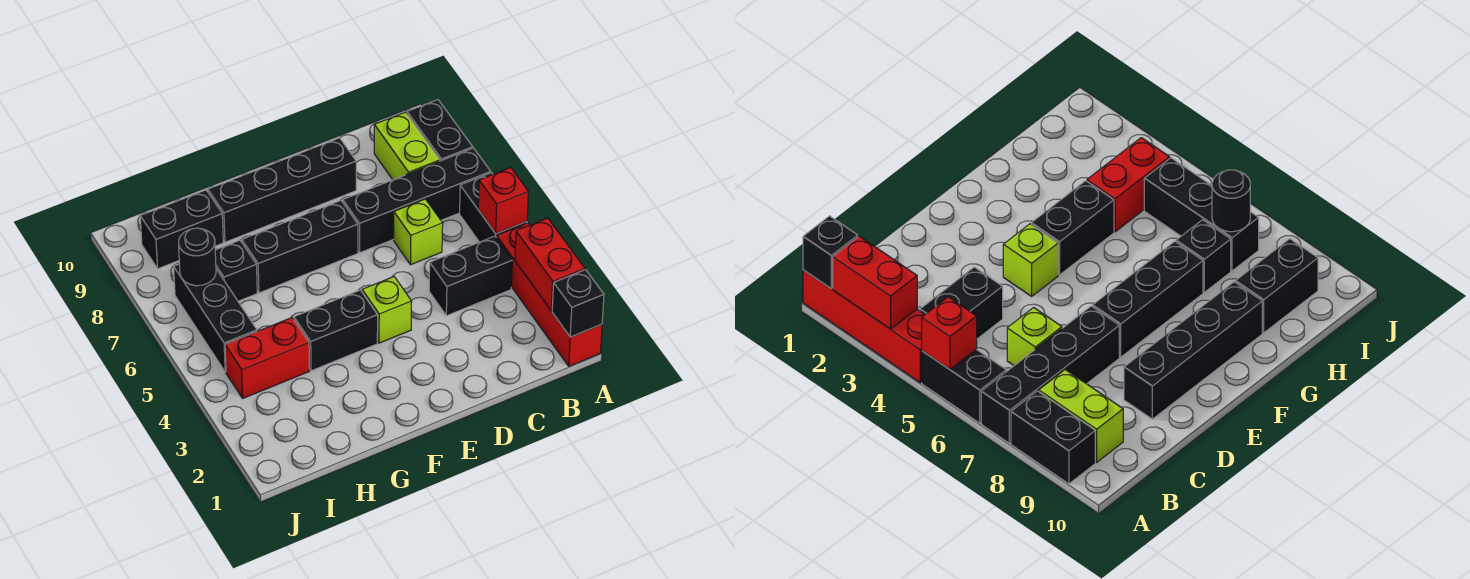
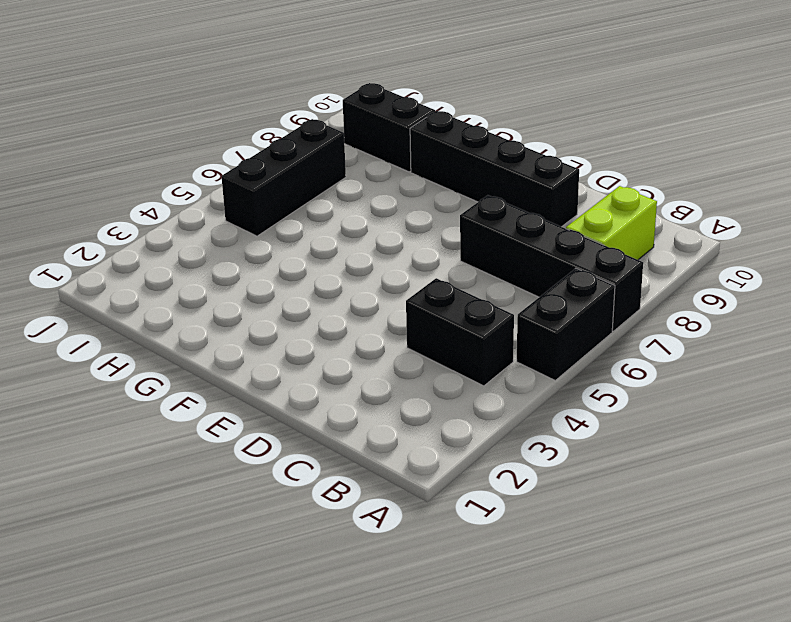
none -> red brick A1:A4 level 1
none -> black brick A8:A9 level 1
none -> lime brick C6 level 1

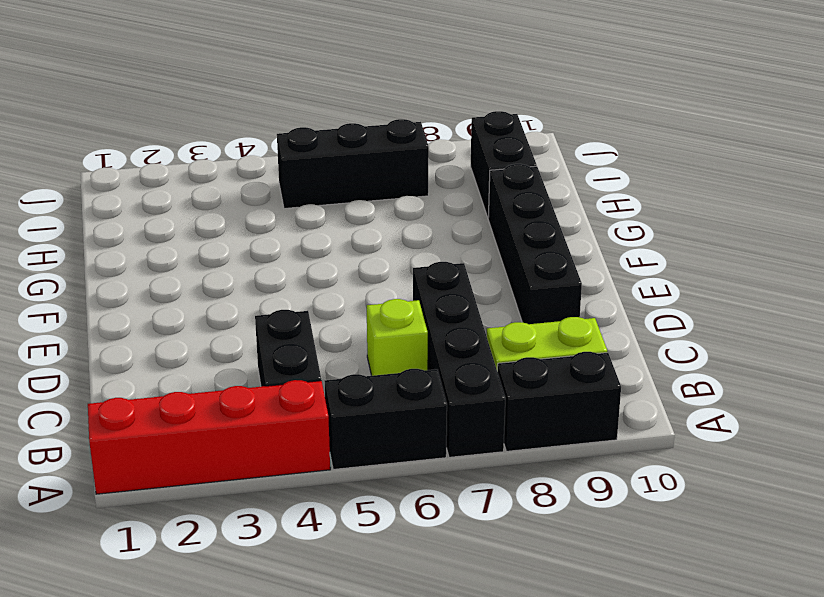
none -> lime brick E4 level 1
none -> black brick E7:G7 level 1
none -> black brick F4:G4 level 1

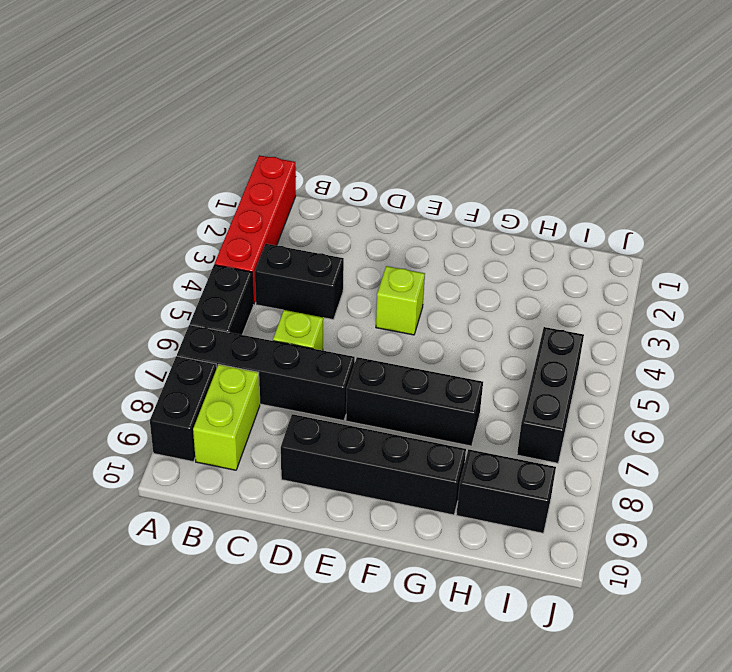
none -> black brick F4:G4 level 1
none -> red brick H4:I4 level 1
none -> black brick H7 level 1

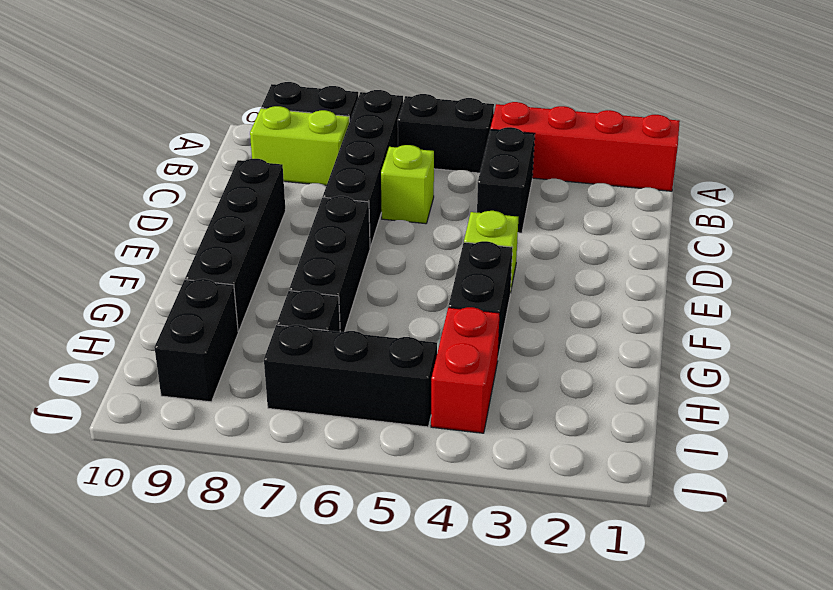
none -> black brick A1 level 2
none -> red brick A2:A3 level 2
none -> red brick A5 level 2

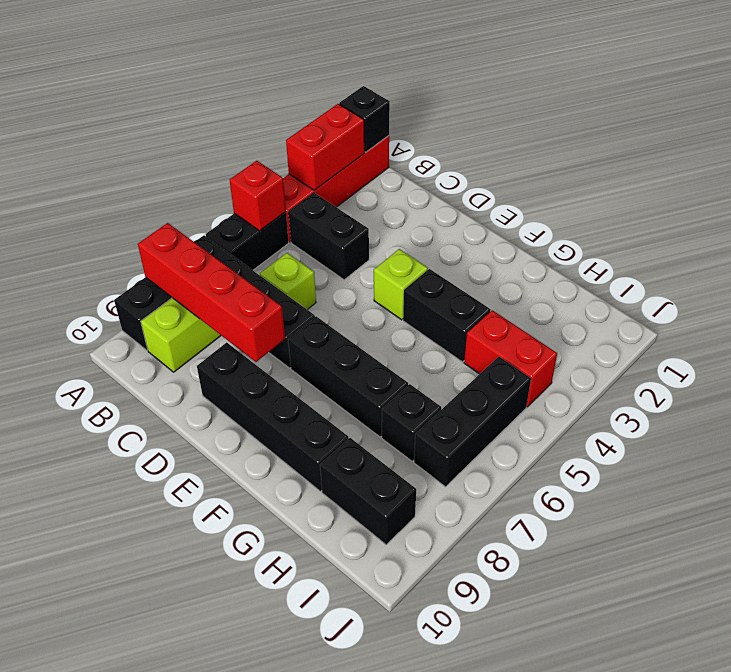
red brick A8:D8 level 2 -> none
none -> black round brick I7 level 2

